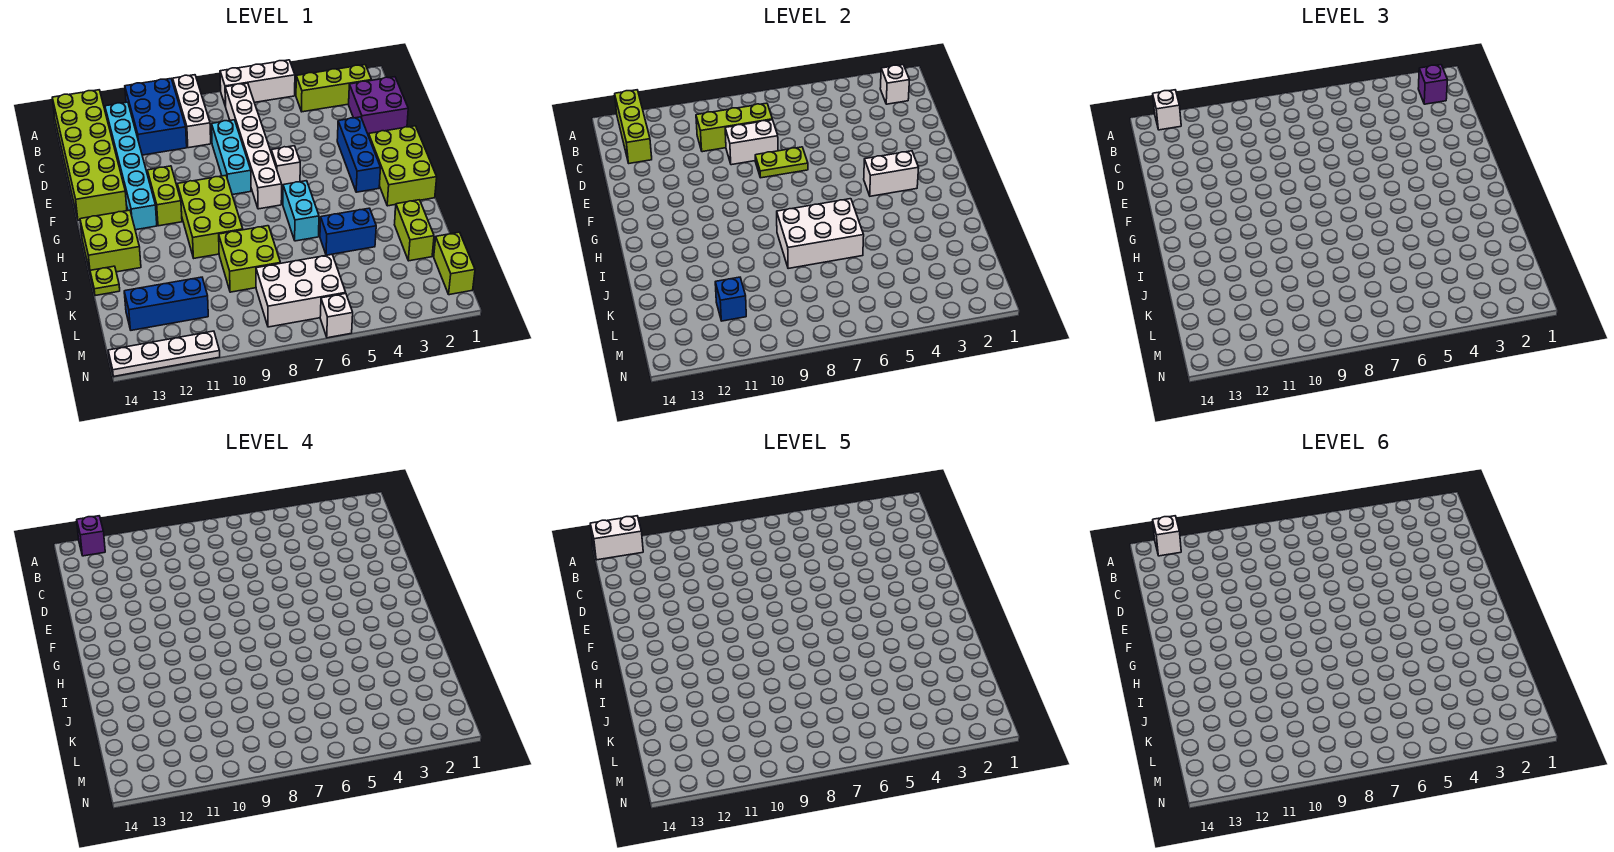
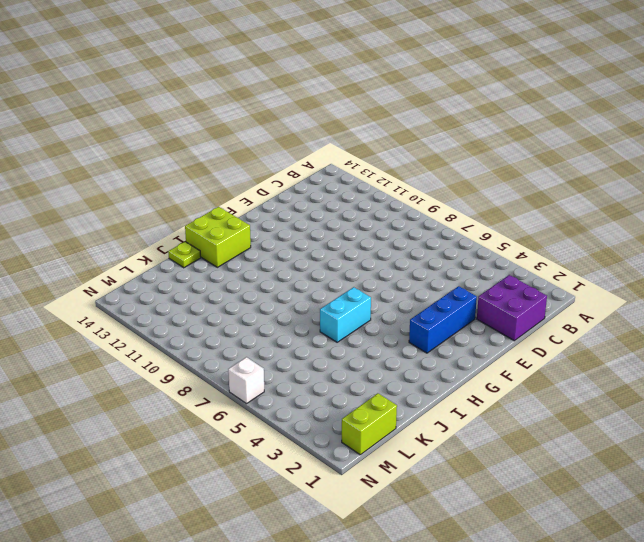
none -> white brick A5:A7 level 1
none -> white brick A9:C9 level 1
none -> blue brick A10:C11 level 1
none -> lime brick A13:F14 level 1

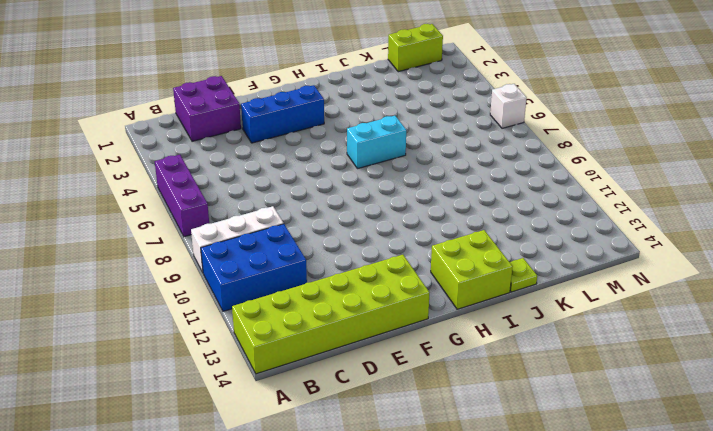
purple brick A5:A7 level 1 -> white brick A5:A7 level 1
none -> lime brick B2:B4 level 1
none -> white brick B7:G7 level 1
none -> cyan brick B12:G12 level 1
none -> cyan brick D8:F8 level 1

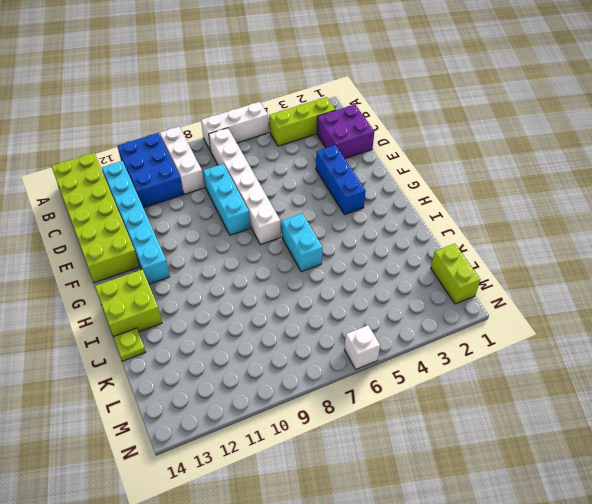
none -> lime brick F1:H2 level 1
none -> white brick F6 level 1
none -> lime brick F11:G11 level 1
none -> lime brick G9:I10 level 1

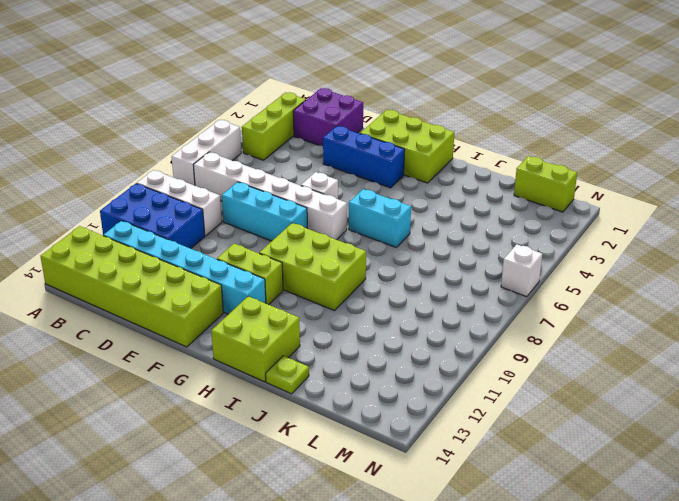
none -> lime brick J2:K2 level 1
none -> blue brick J4:J5 level 1
none -> lime brick J8:K9 level 1
none -> white brick L6:M8 level 1

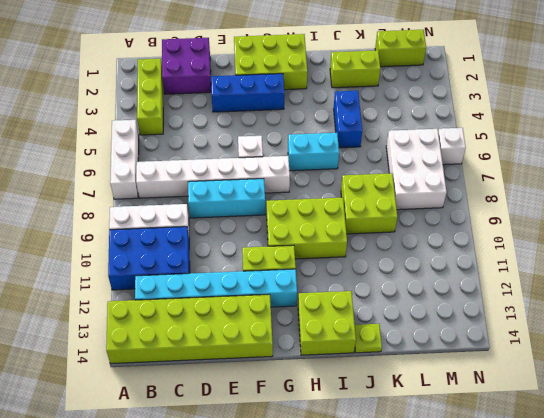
none -> blue brick L11:L13 level 1
none -> white plate N11:N14 level 1
none -> lime brick A13:C13 level 2
none -> white brick B2 level 2

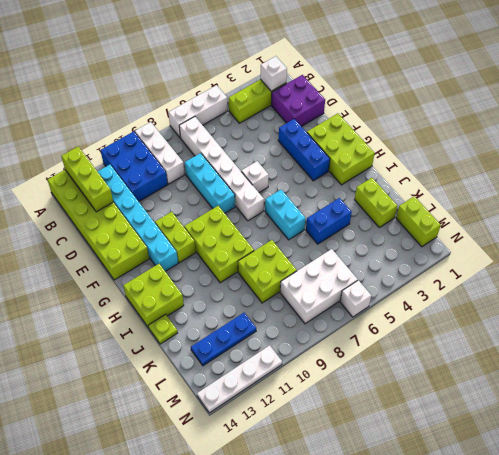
blue plate L11:L13 level 1 -> blue brick L11:L13 level 1
none -> lime brick C8:C10 level 2
none -> white brick D8:D9 level 2
none -> lime plate E7:E8 level 2
none -> white brick G3:G4 level 2

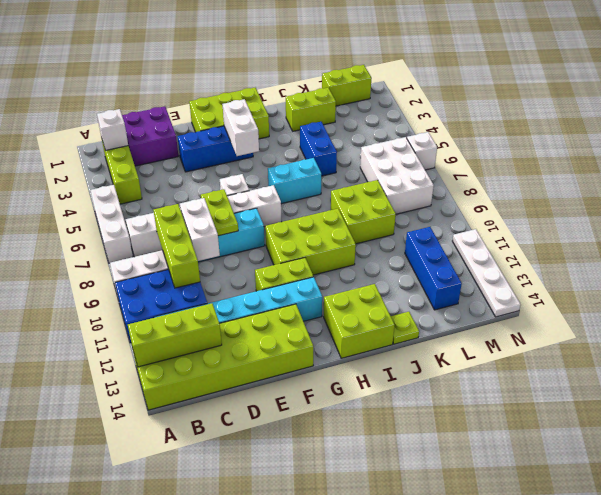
none -> white brick I6:J8 level 2
none -> blue brick L11 level 2
none -> white brick A13 level 3
none -> purple brick B2 level 3

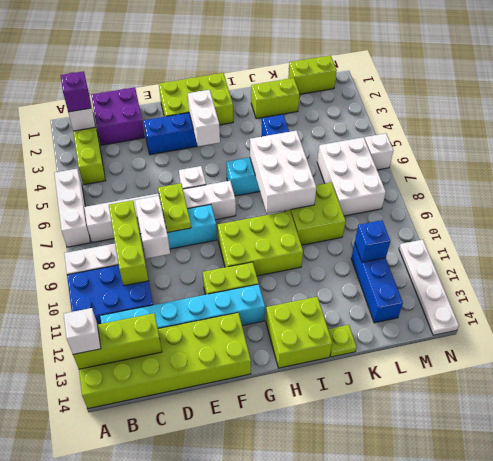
none -> purple brick A13 level 4
none -> white brick A13:A14 level 5
none -> white brick A13 level 6

